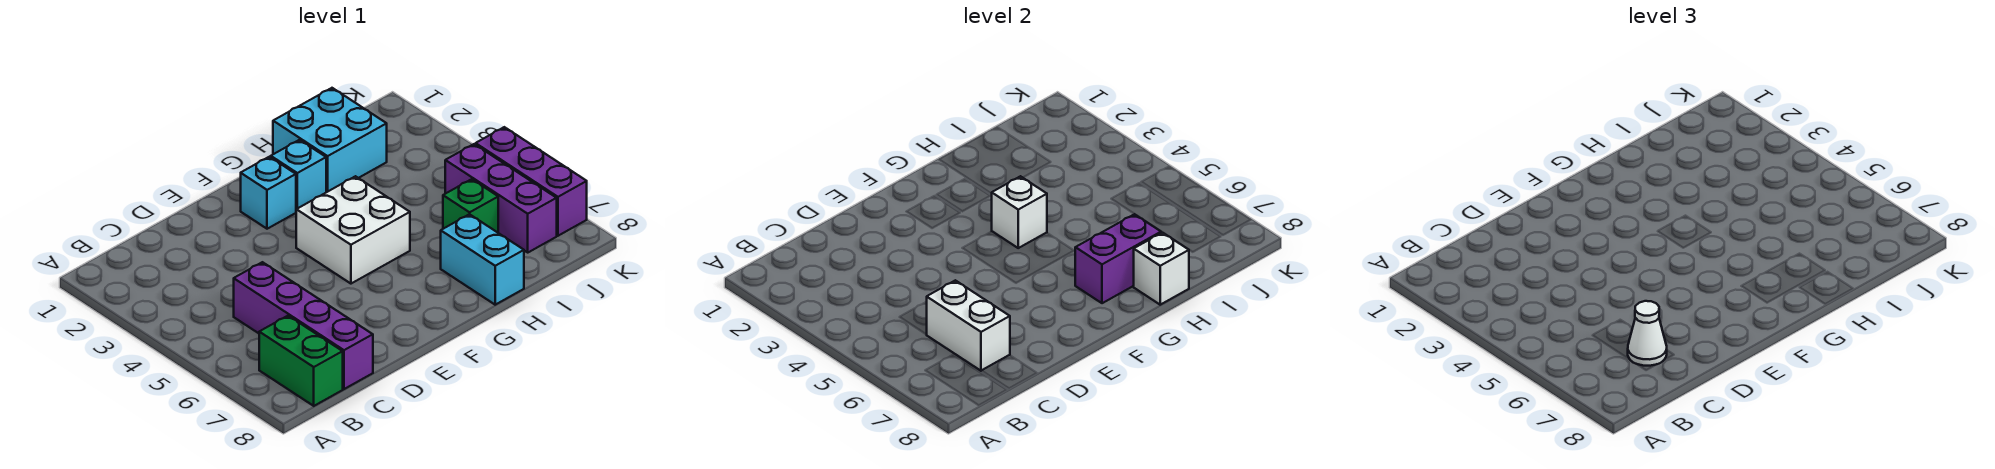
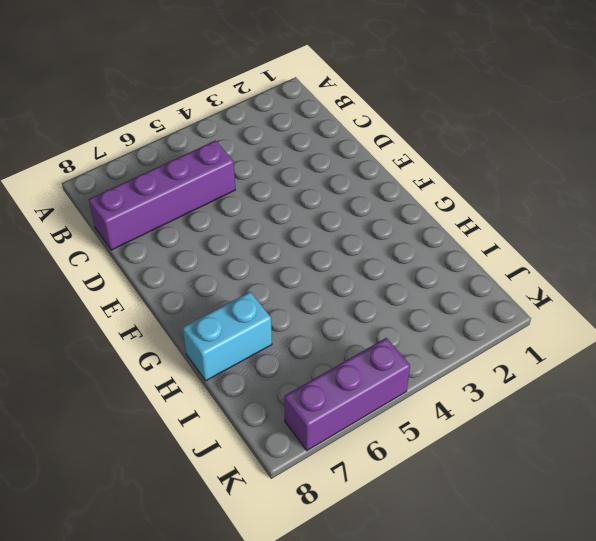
none -> green brick B7:B8 level 1
none -> cyan brick F2 level 1
none -> white brick F4:G5 level 1

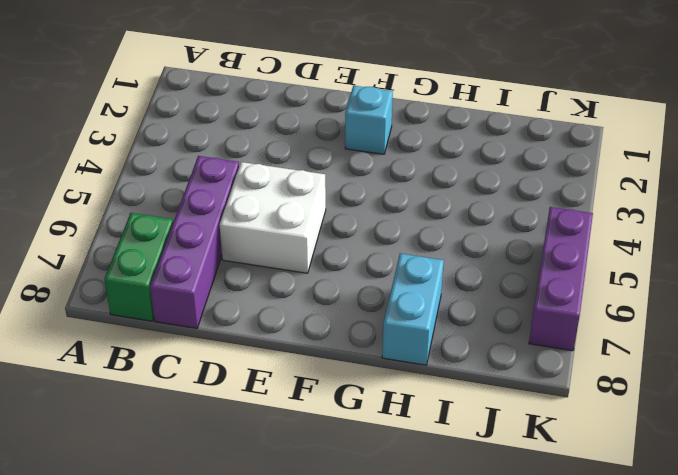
white brick D5:E6 level 1 -> white brick F4:G5 level 1
none -> cyan brick G2 level 1
none -> cyan brick H1:I2 level 1
none -> green brick I6 level 1

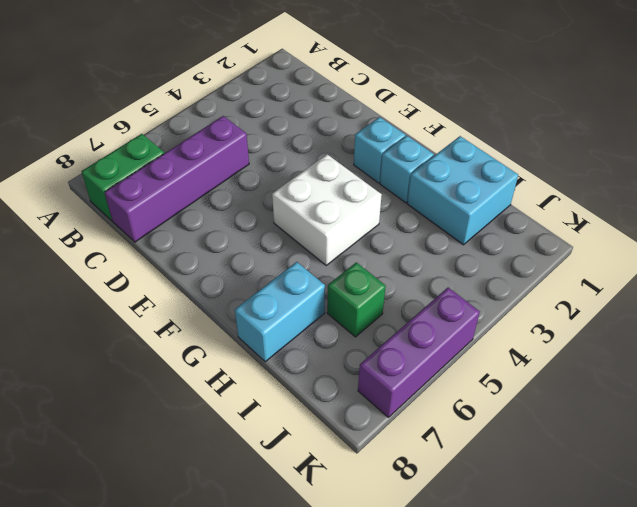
none -> purple brick J5:J7 level 1
none -> white brick C6:C7 level 2
none -> white brick G4 level 2

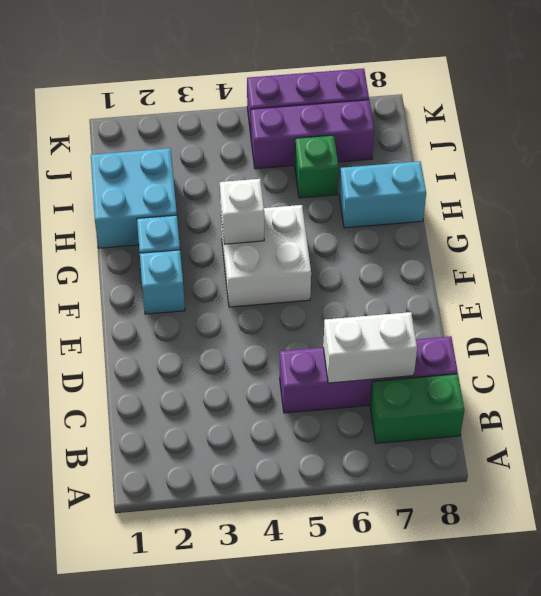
none -> purple brick G7:H7 level 2
none -> white brick H8 level 2
none -> white cone C7 level 3

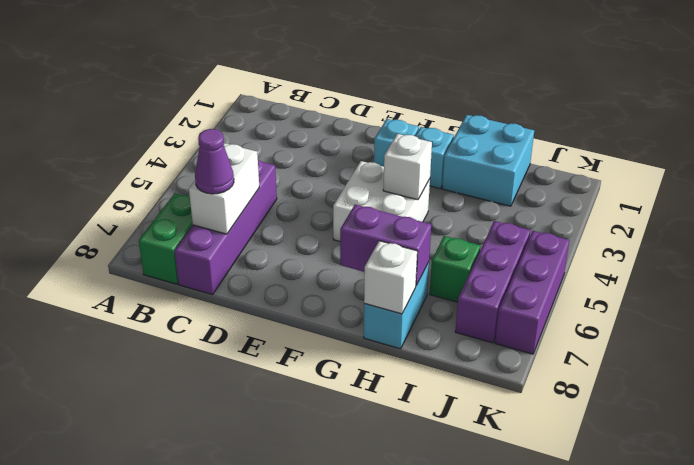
purple cone C7 level 3 -> white cone C7 level 3

